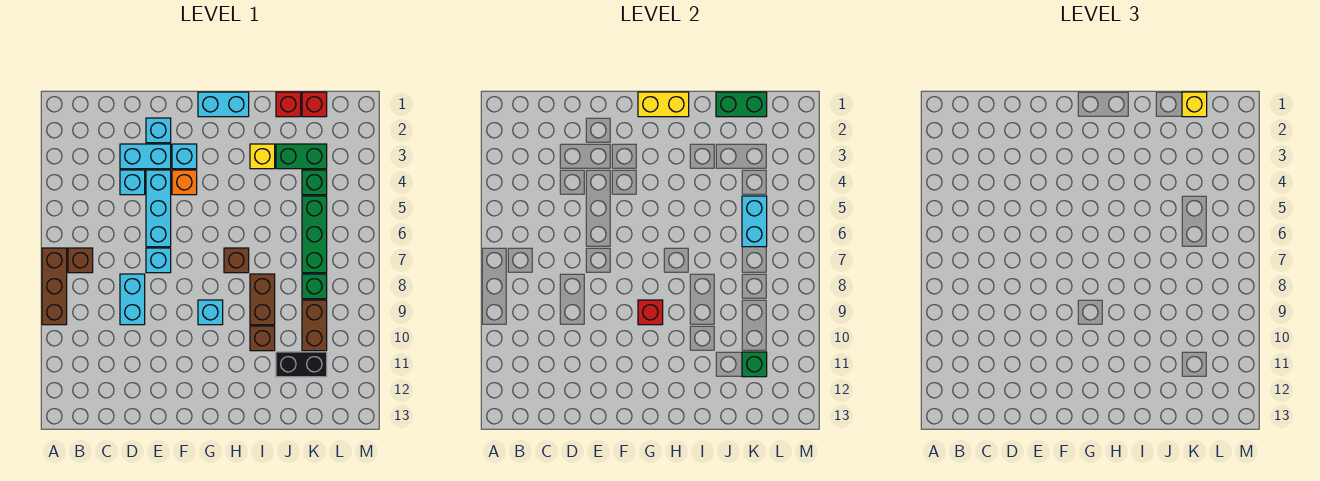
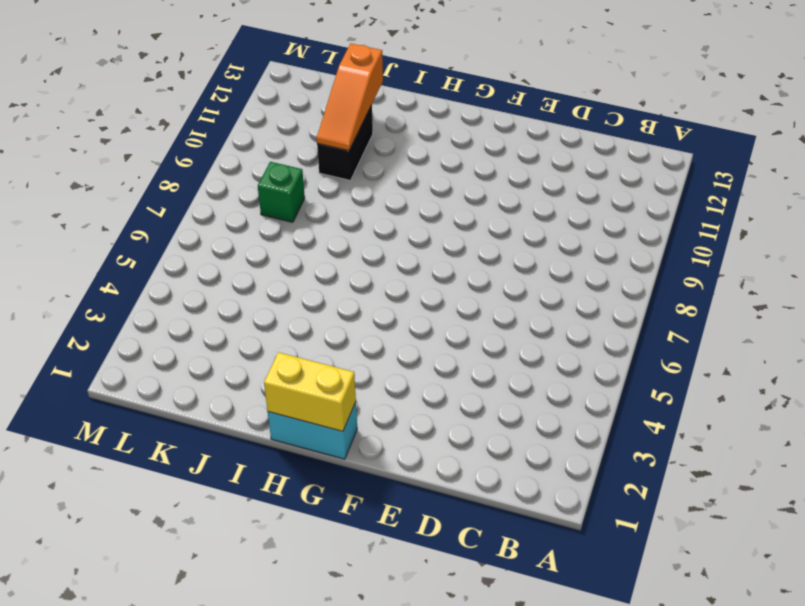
black brick J10:J11 level 1 -> black brick J11:K11 level 1
orange slope J10:J12 level 2 top 12 -> none
none -> brown brick A7:A9 level 1
none -> brown brick B7 level 1
none -> cyan brick D3:E3 level 1
none -> cyan brick D4 level 1

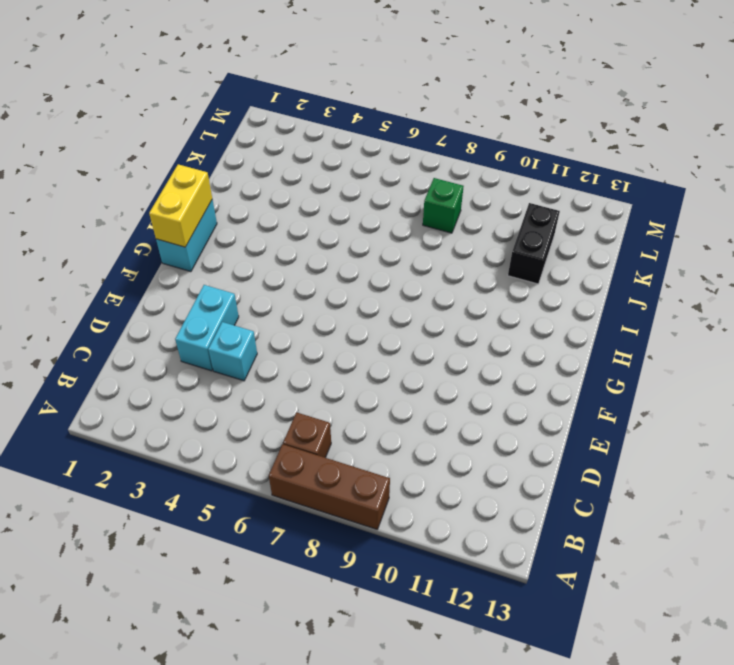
none -> cyan brick D8:D9 level 1
none -> cyan brick E2 level 1
none -> cyan brick E4:E6 level 1
none -> cyan brick E7 level 1

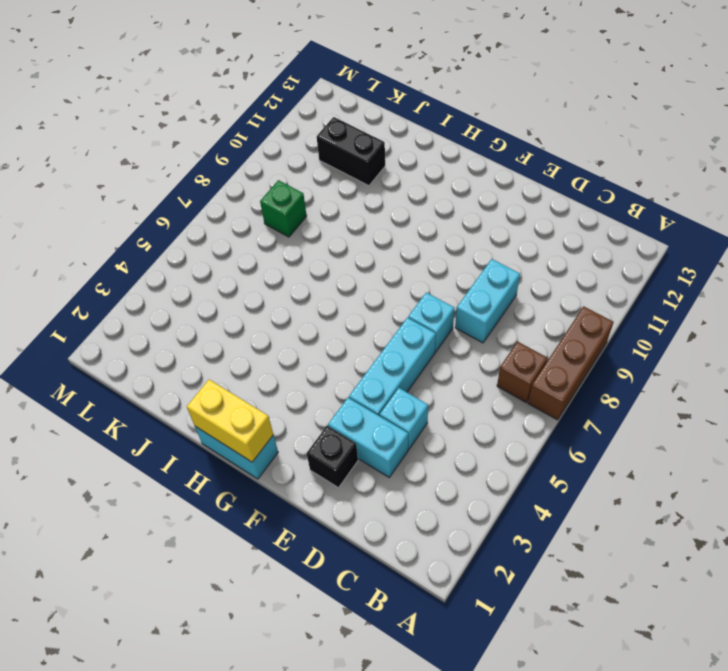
black brick E2 level 1 -> cyan brick E2 level 1
none -> cyan brick F3 level 1
none -> orange brick F4 level 1
none -> cyan brick G9 level 1
none -> brown brick H7 level 1

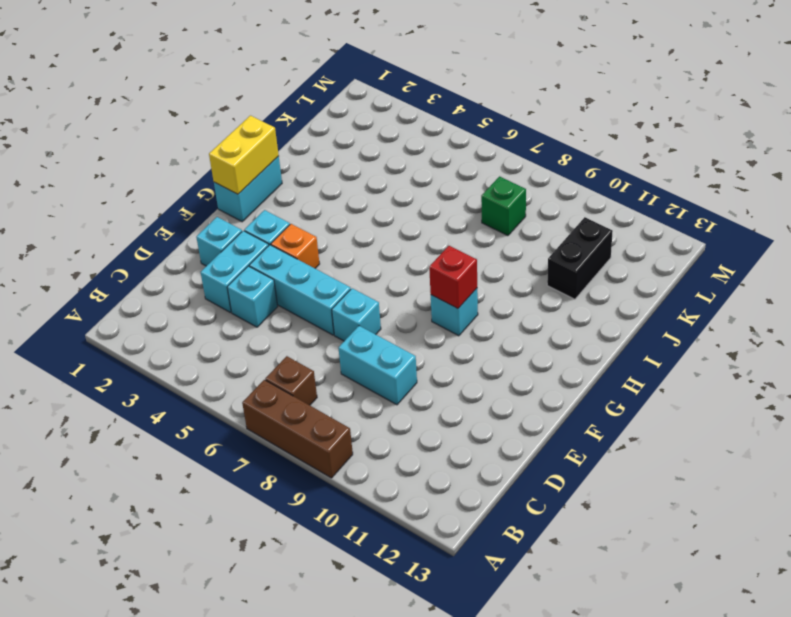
none -> brown brick H7 level 1
none -> yellow brick I3 level 1
none -> brown brick I8:I9 level 1
none -> brown brick I10 level 1

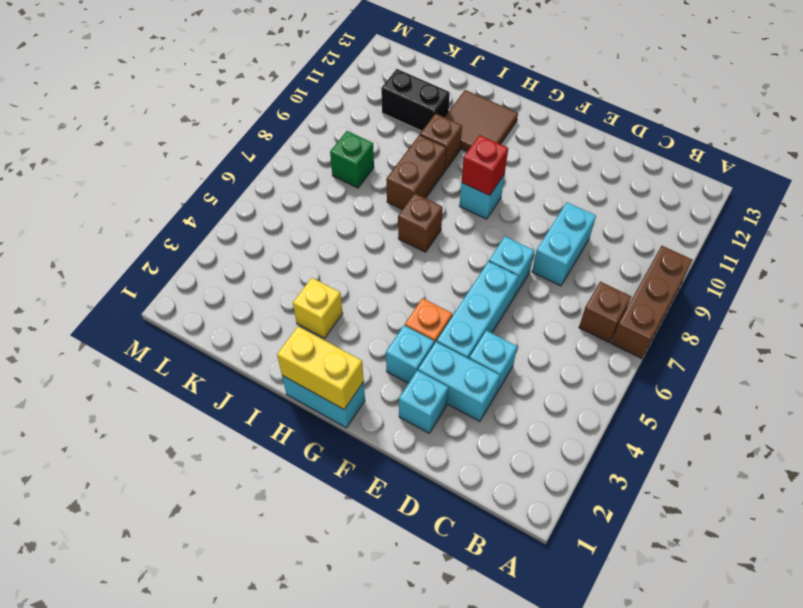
brown tile H11:I12 level 1 -> none
none -> red brick J1 level 1
none -> green brick J3:K3 level 1
none -> red brick K1 level 1
none -> green brick K4 level 1

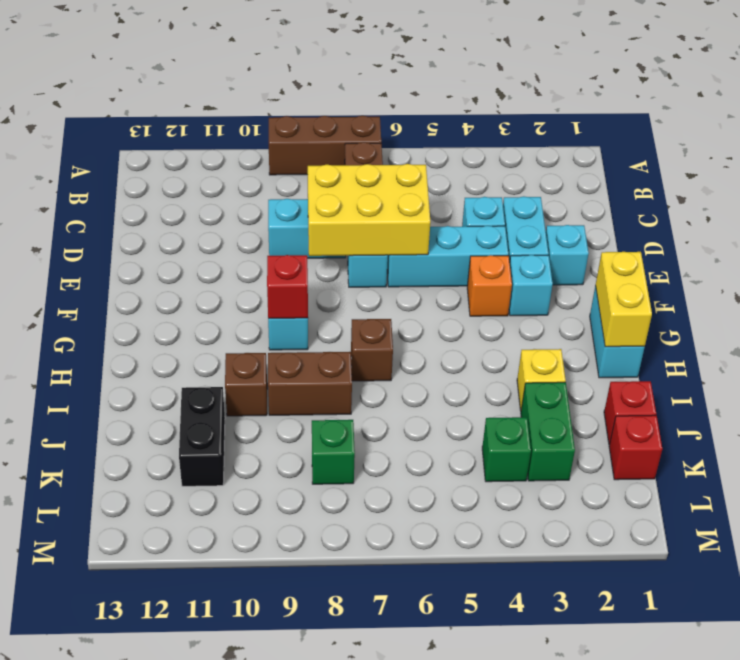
yellow brick D6:E8 level 2 -> none
none -> green brick K5:K7 level 1
none -> brown brick K9:K10 level 1
none -> green brick J1:K1 level 2
none -> cyan brick K5:K6 level 2

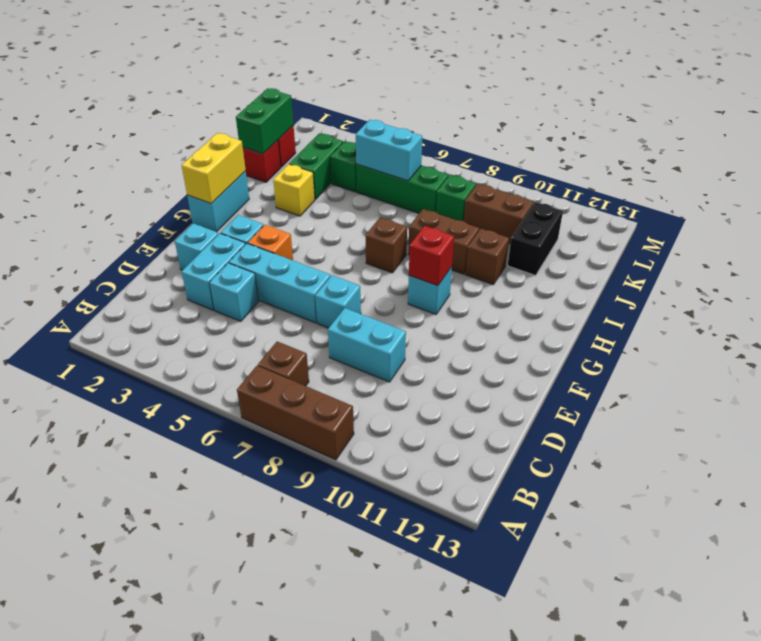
none -> green brick K11 level 2
none -> yellow brick K1 level 3

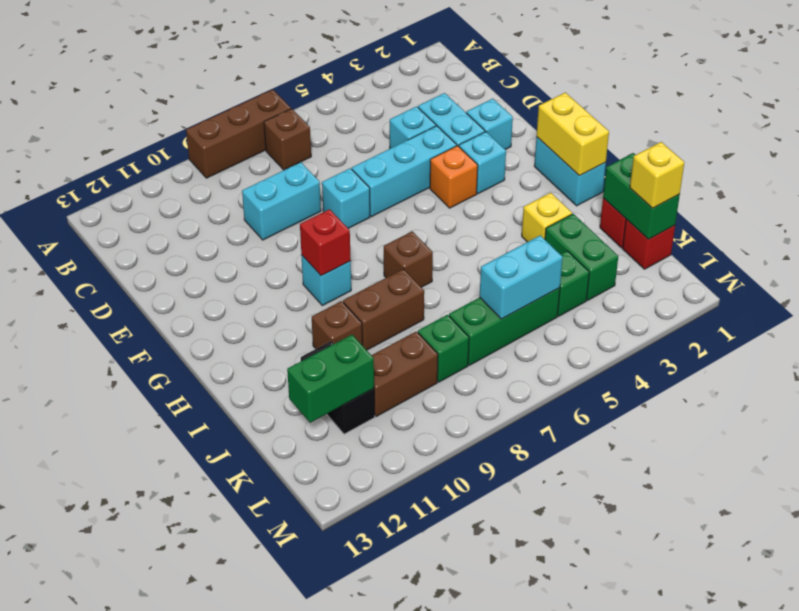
green brick K11:K12 level 2 -> green brick K11 level 2

